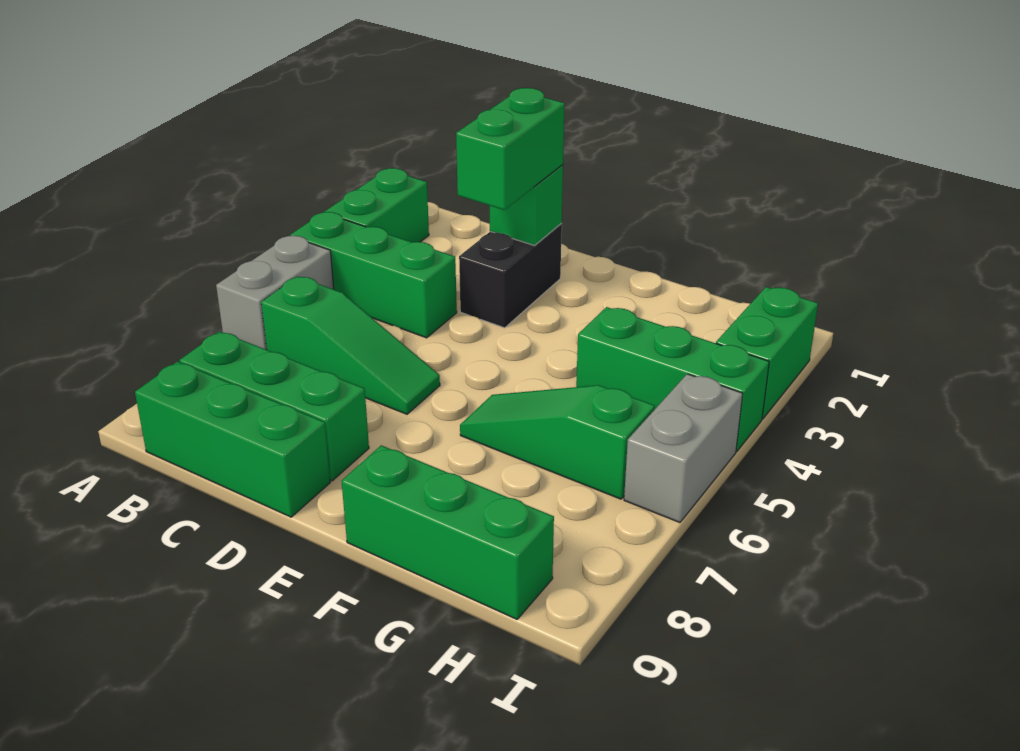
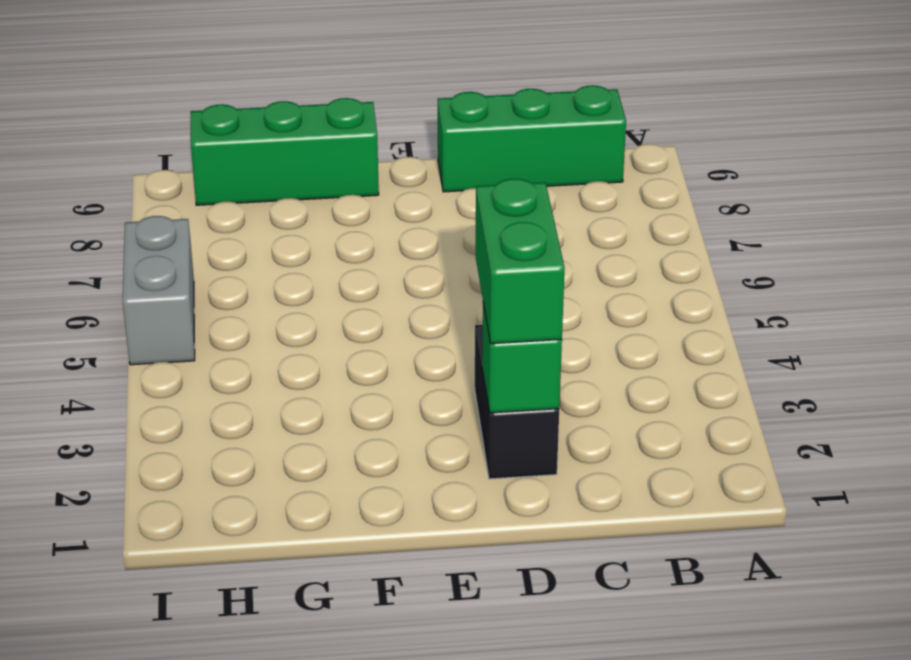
none -> green brick A2:A3 level 1
none -> green brick A4:C4 level 1
none -> grey brick A5:A6 level 1

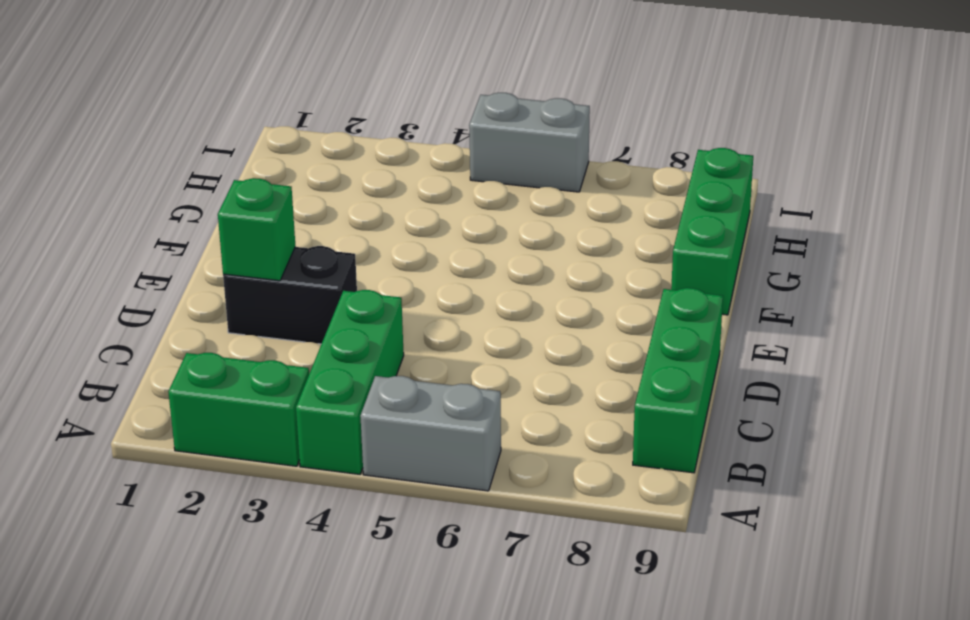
none -> green slope B6:D6 level 1 top B
none -> green brick B8:D8 level 1
none -> green slope F6:H6 level 1 top H

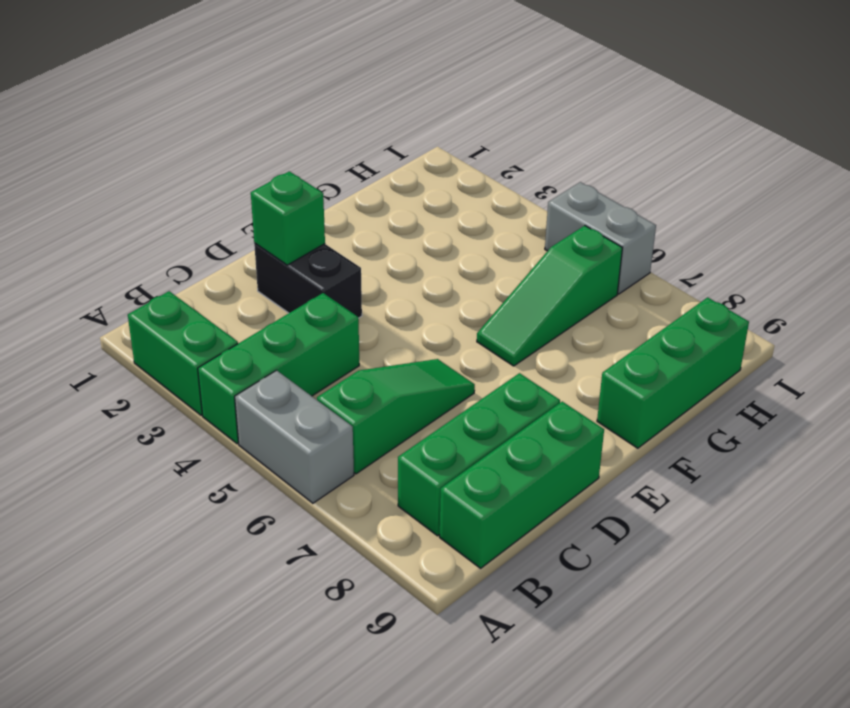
none -> green brick G4:I4 level 1
none -> green brick I2:I3 level 1
none -> green brick D2:D3 level 3

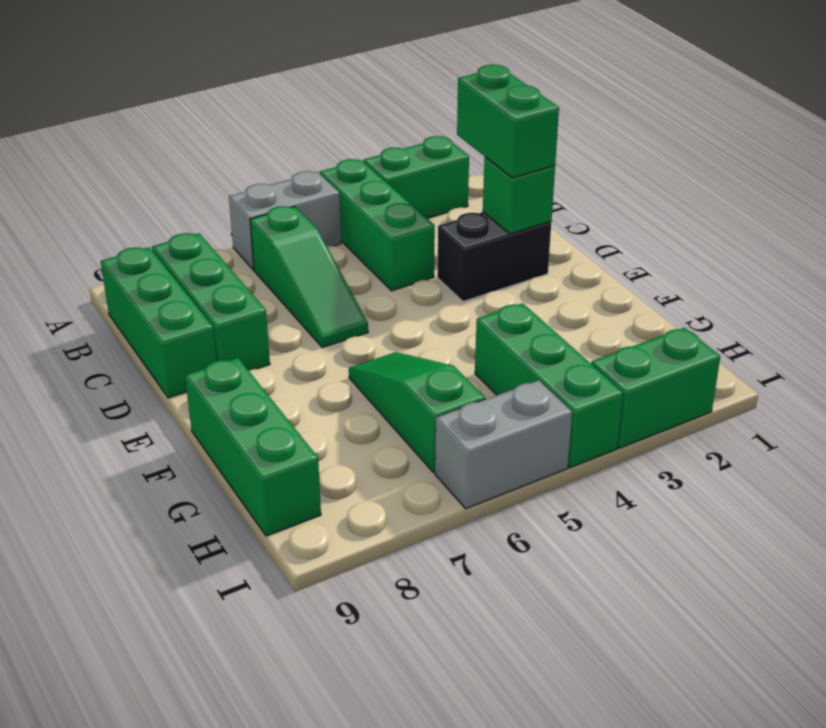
green brick C2:D2 level 3 -> green brick D2:D3 level 3

